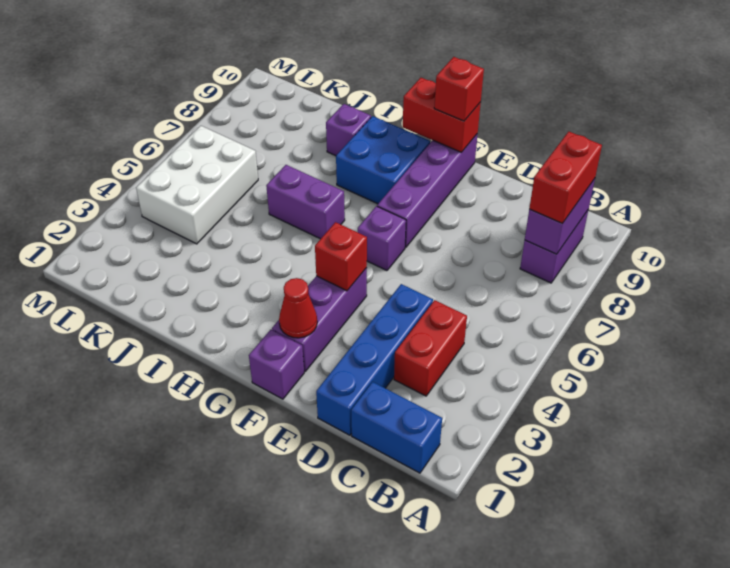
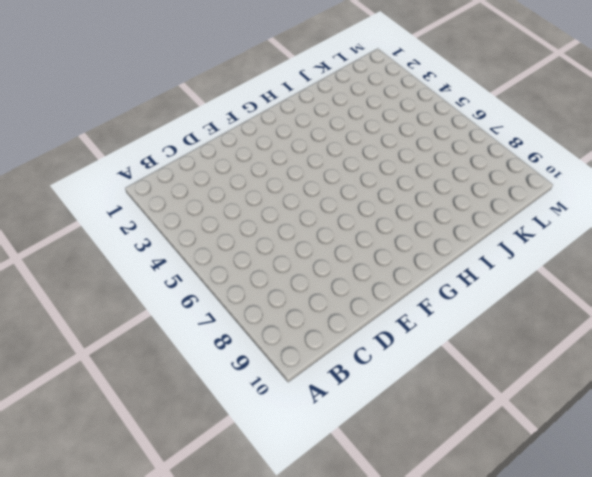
none -> blue brick B1:C1 level 1
none -> purple brick B8:B9 level 1
none -> red brick C3:C4 level 1

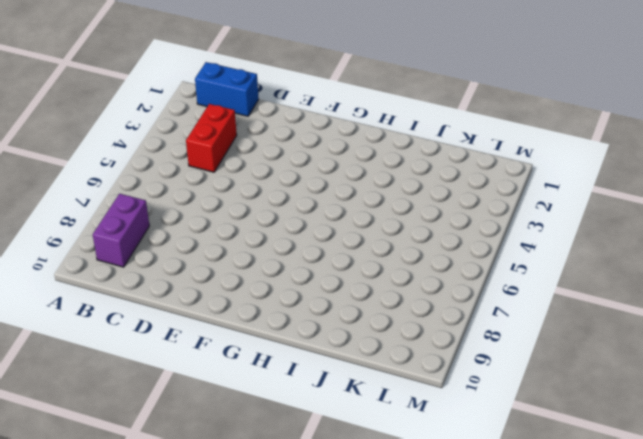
none -> blue brick D1:D4 level 1
none -> purple brick F1 level 1
none -> purple brick F2:F4 level 1

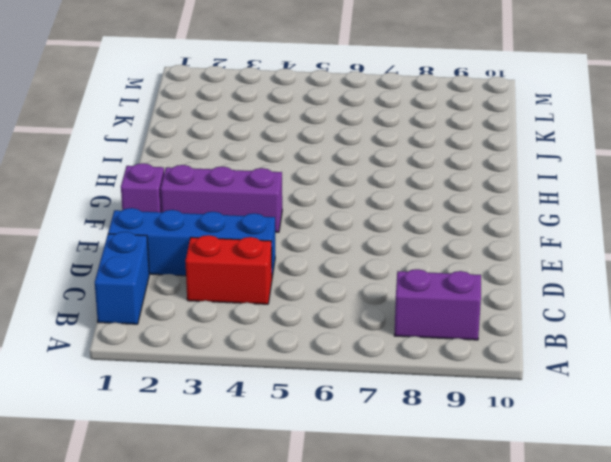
none -> purple brick F6 level 1
none -> purple brick F7:F10 level 1
none -> blue brick G8:H9 level 1

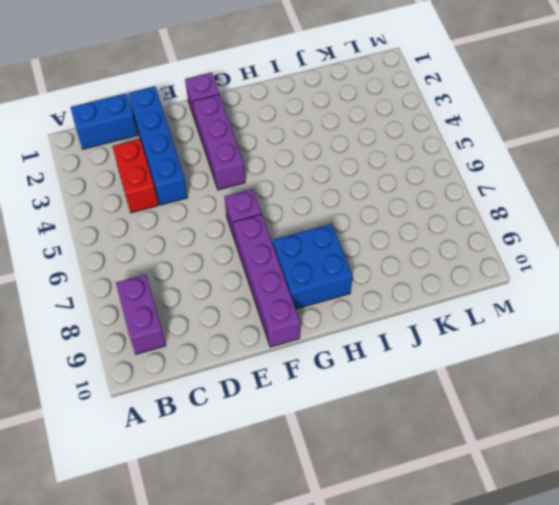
none -> purple brick H6:I6 level 1
none -> purple brick I9 level 1
none -> white brick K4:L6 level 1

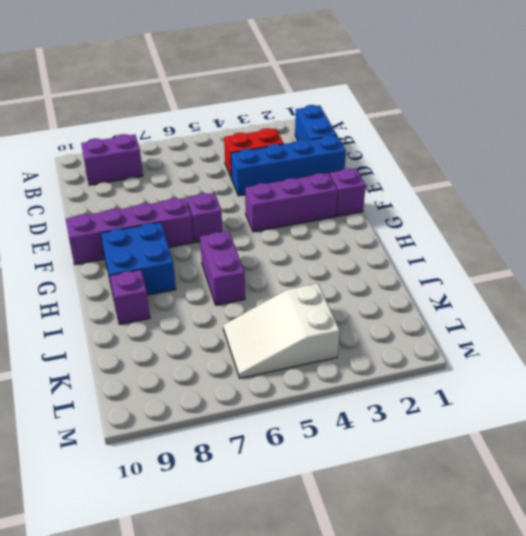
white slope K4:L6 level 1 top 4 -> white brick K4:L6 level 1
none -> purple brick B8:B9 level 2
none -> red cone F2 level 2
none -> red brick F4 level 2

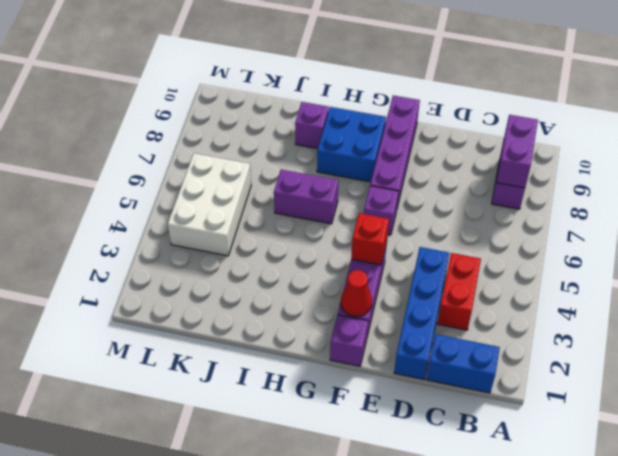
none -> red brick F10:G10 level 2
none -> red brick B8:B9 level 3
none -> red brick F10 level 3

